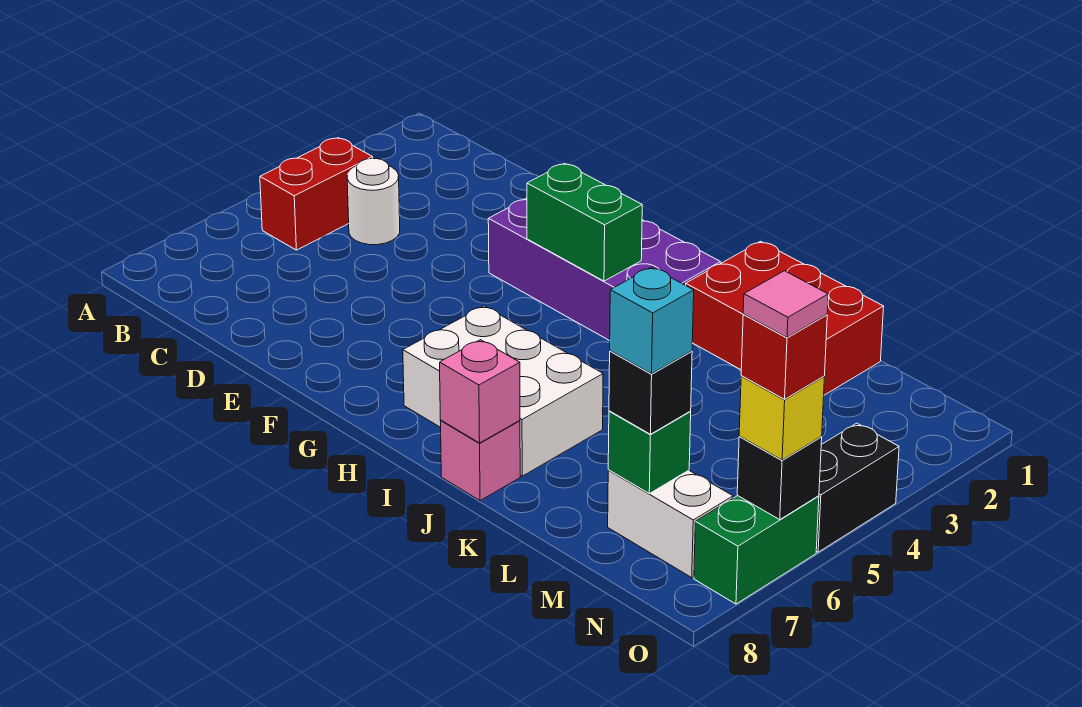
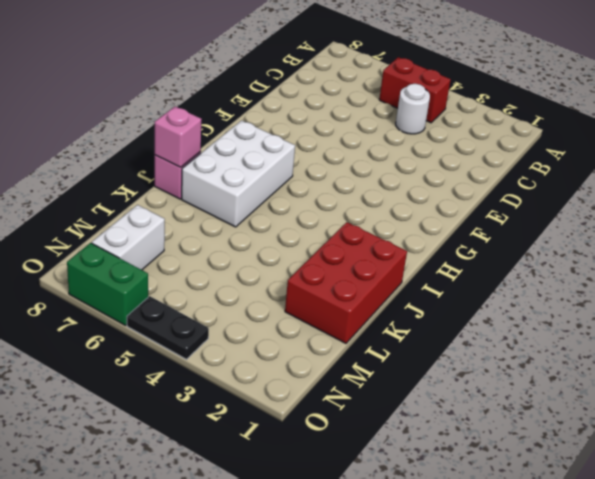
black plate O4:O5 level 1 -> black brick O4:O5 level 1
none -> purple brick F2:I3 level 1
none -> green brick G3:H3 level 2
none -> green brick M7 level 2

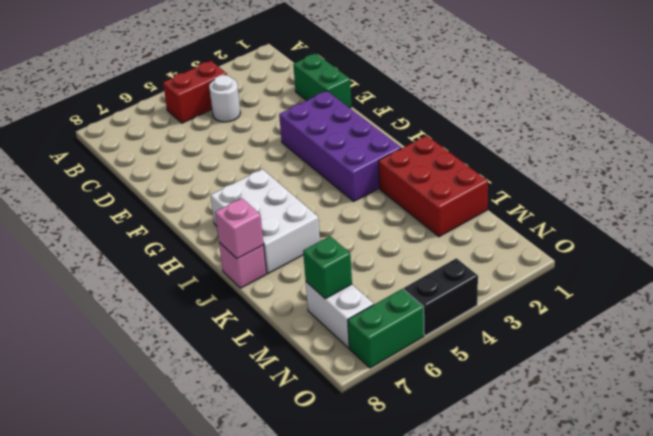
green brick D1:E1 level 1 -> green brick G3:H3 level 2
none -> black brick O6 level 2
none -> black brick M7 level 3
none -> yellow brick O6 level 3

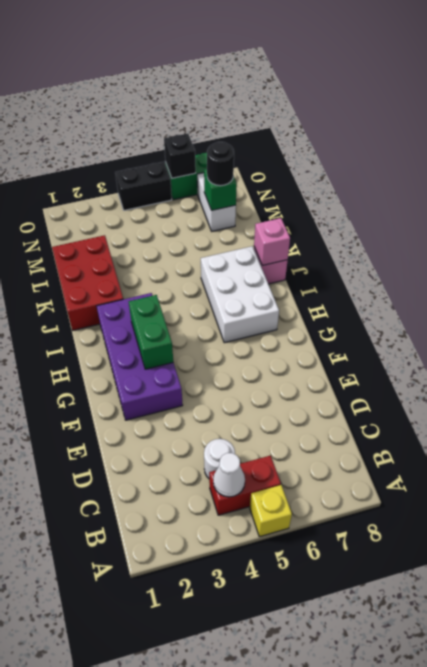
yellow brick A5 level 1 -> yellow brick O6 level 3
white cone B4 level 2 -> none
black round brick M7 level 3 -> black brick M7 level 3
none -> cyan brick M7 level 4
none -> red brick O6 level 4
none -> pink tile O6 level 5

